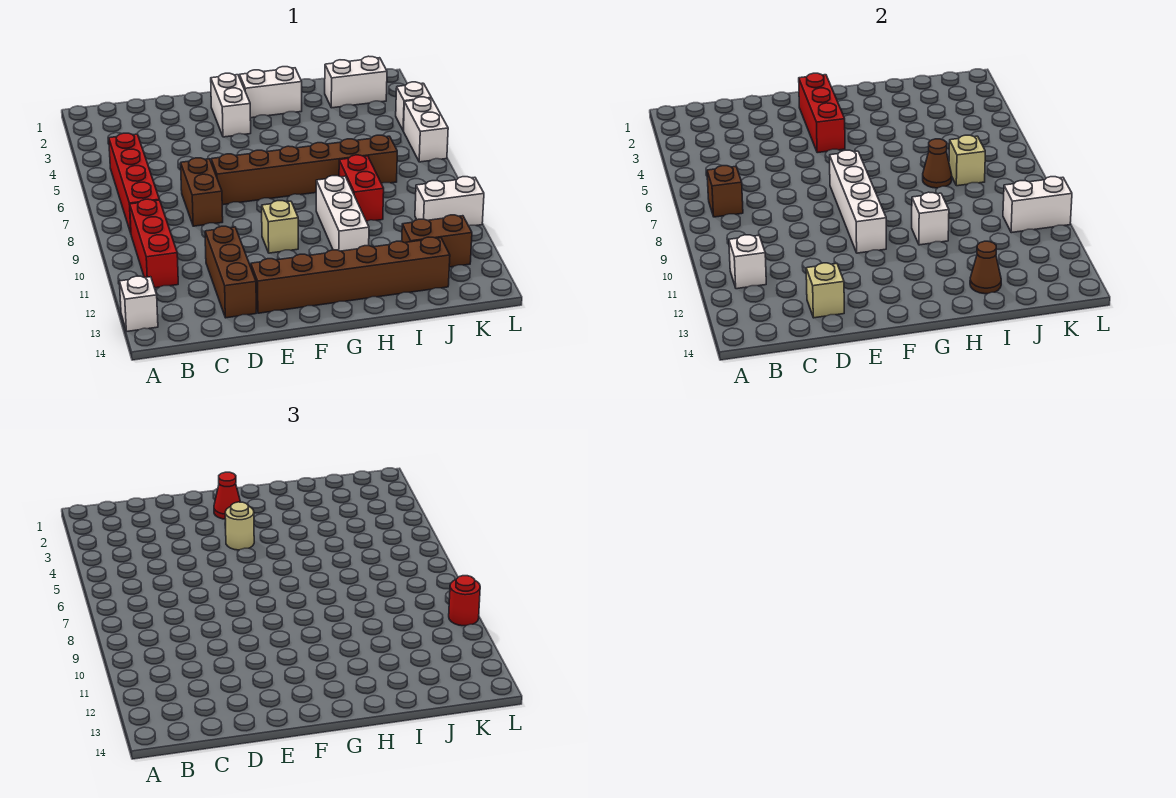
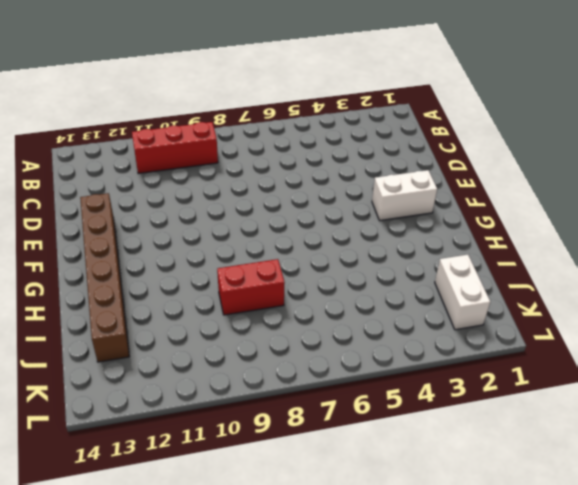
none -> white brick A13 level 1
none -> red brick B5:B8 level 1
none -> brown brick D7:D8 level 1
none -> brown brick D11:D13 level 1

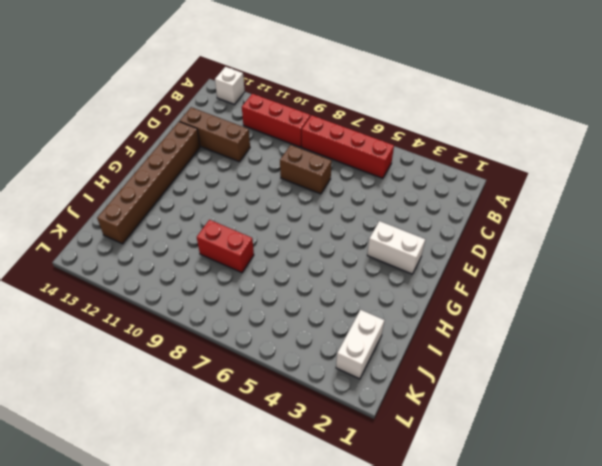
none -> brown brick E7:J7 level 1
none -> tan brick F10 level 1
none -> white brick G2:H2 level 1
none -> white brick H9:H11 level 1

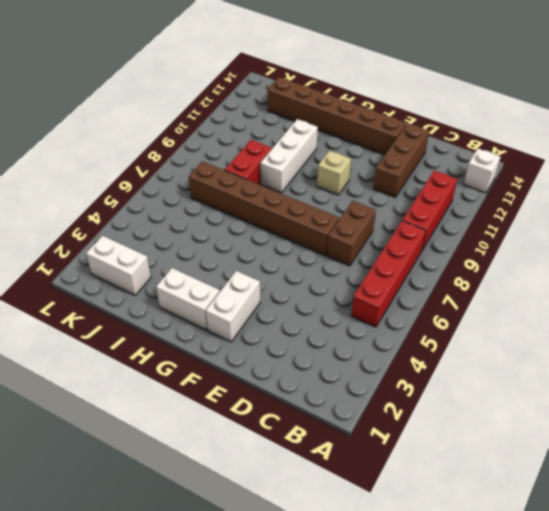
none -> brown brick J12:K12 level 1
none -> white brick K10:L10 level 1
none -> white brick L4 level 1
none -> white brick L5:L6 level 1

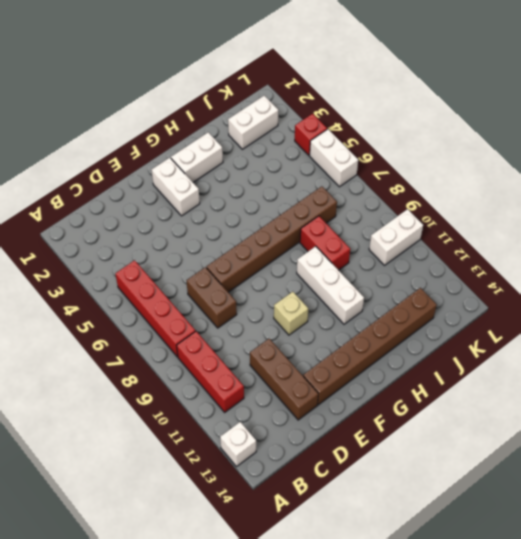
red brick L4 level 1 -> white brick L4 level 1
none -> brown brick J12:K12 level 1
none -> brown brick B7 level 2
none -> white brick B11 level 2
none -> tan brick D13 level 2

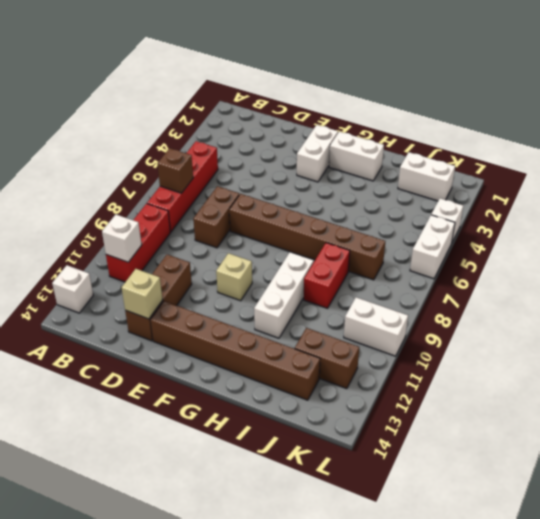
none -> red brick F2:F4 level 2
none -> white brick F7:F10 level 2
none -> white brick H10 level 2
none -> brown cone I7 level 2

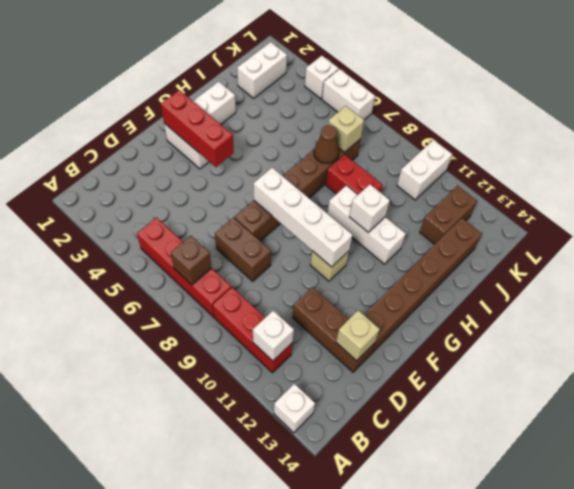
none -> brown cone I13 level 2
none -> white brick K10:L10 level 2
none -> red cone F2 level 3
none -> tan round brick F4 level 3

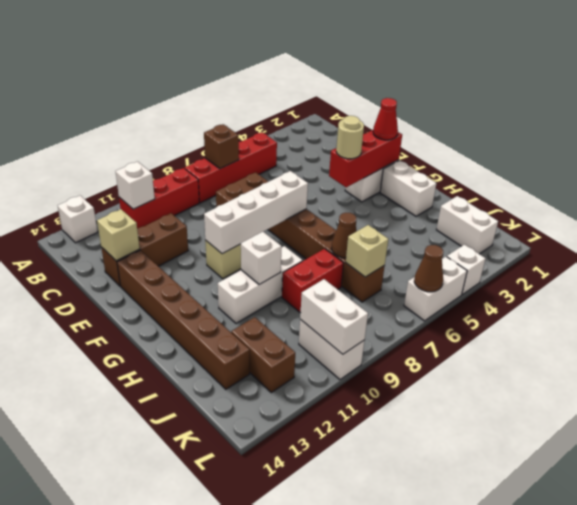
brown cone L6 level 2 -> brown cone I13 level 2
none -> red round brick L10 level 3

